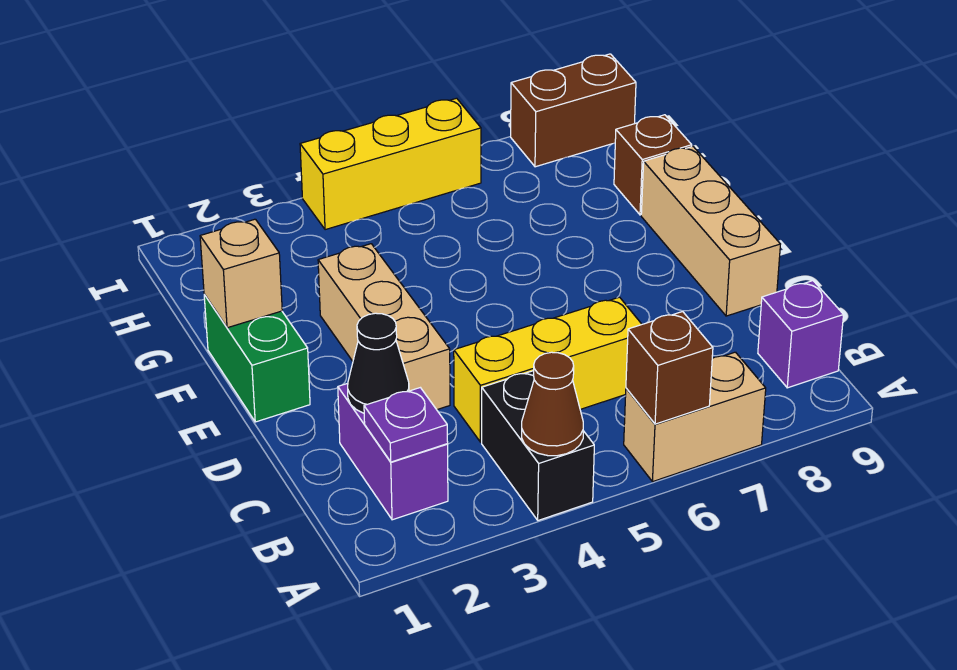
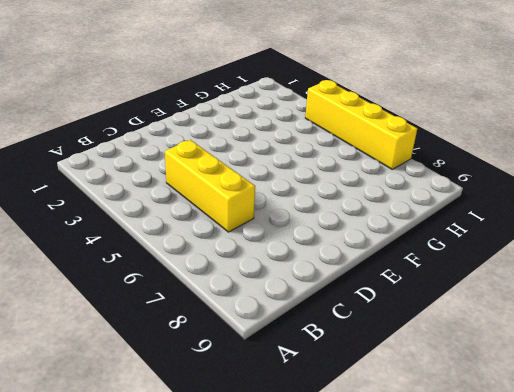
yellow brick I4:I7 level 1 -> yellow brick I4:I6 level 1
none -> black brick A4:B4 level 1
none -> tan brick A6:A7 level 1
none -> purple brick B2:C2 level 1

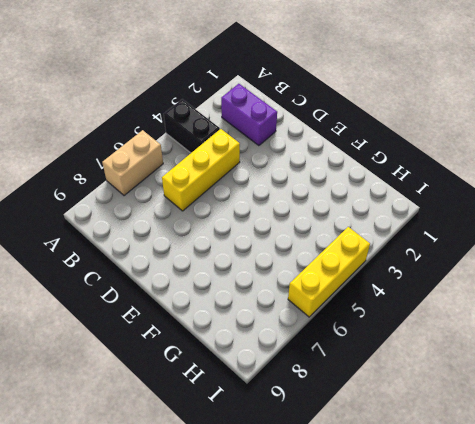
none -> purple brick B9 level 1
none -> tan brick D3:F3 level 1
none -> tan brick D9:F9 level 1

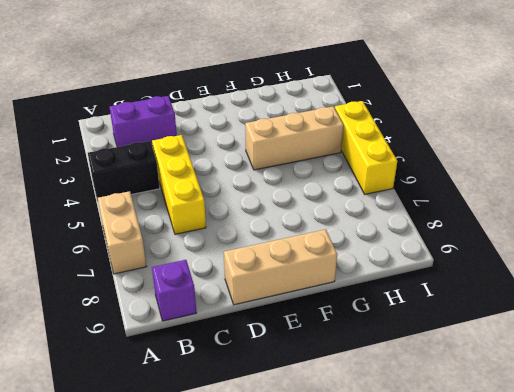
tan brick F4:H4 level 1 -> tan brick D3:F3 level 1
none -> green brick E1:F1 level 1
none -> brown brick G9 level 1
none -> brown brick I8:I9 level 1

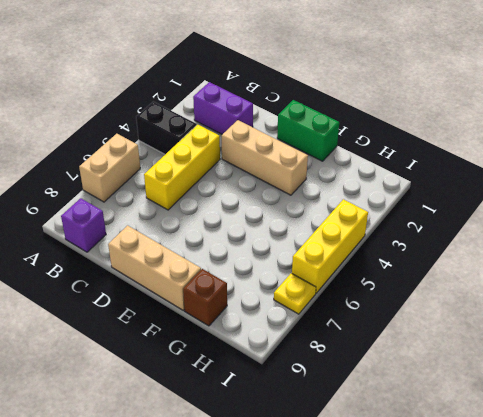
yellow plate I7 level 1 -> none
none -> brown brick I8:I9 level 1
none -> brown cone A4 level 2
none -> brown brick A6 level 2

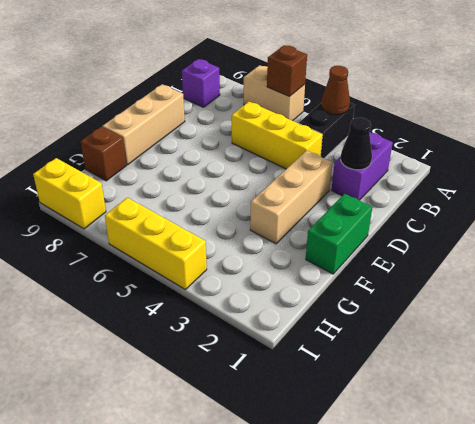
yellow brick I8:I9 level 1 -> brown brick I8:I9 level 1
none -> purple plate B2 level 2
none -> tan brick F1 level 2

